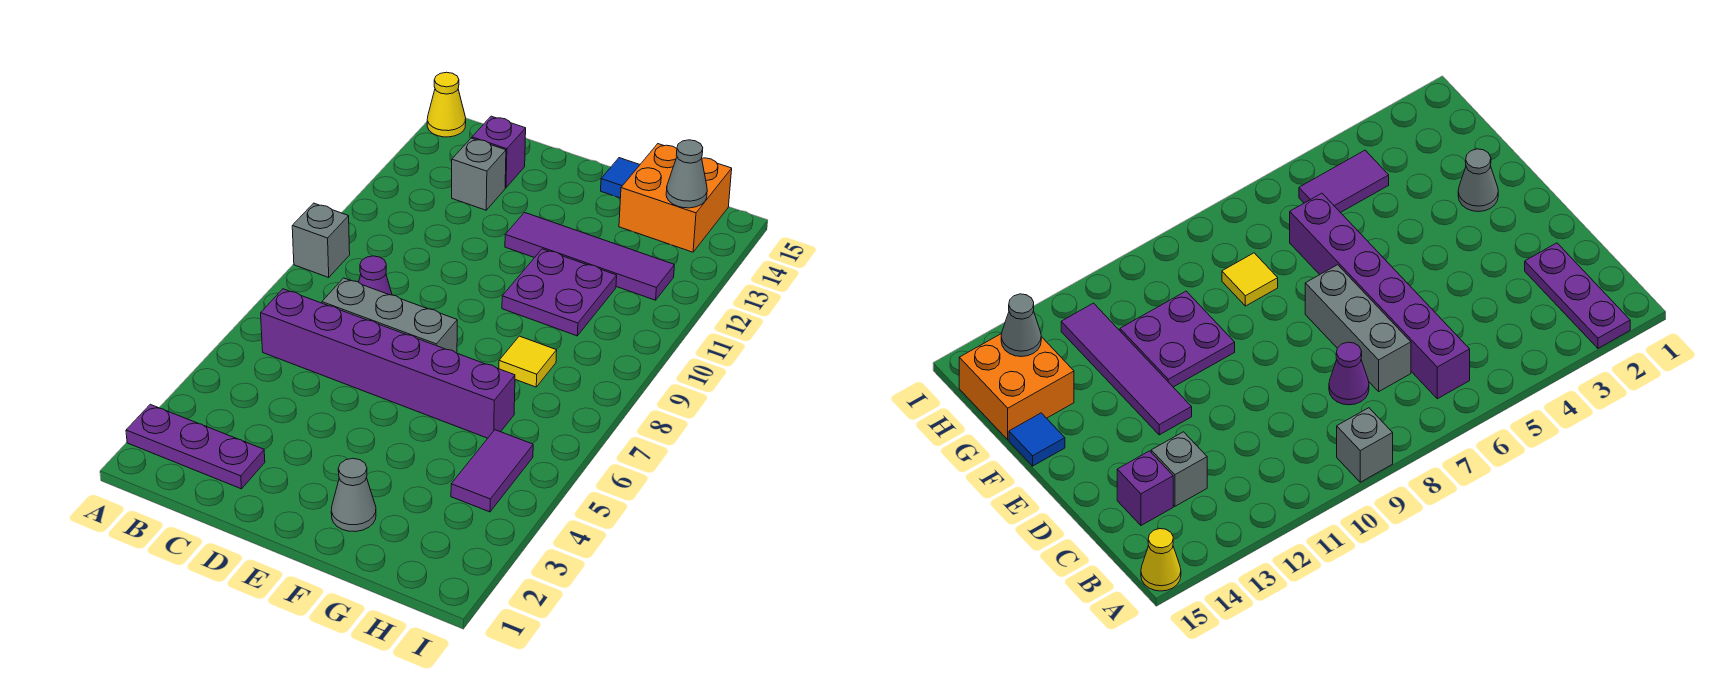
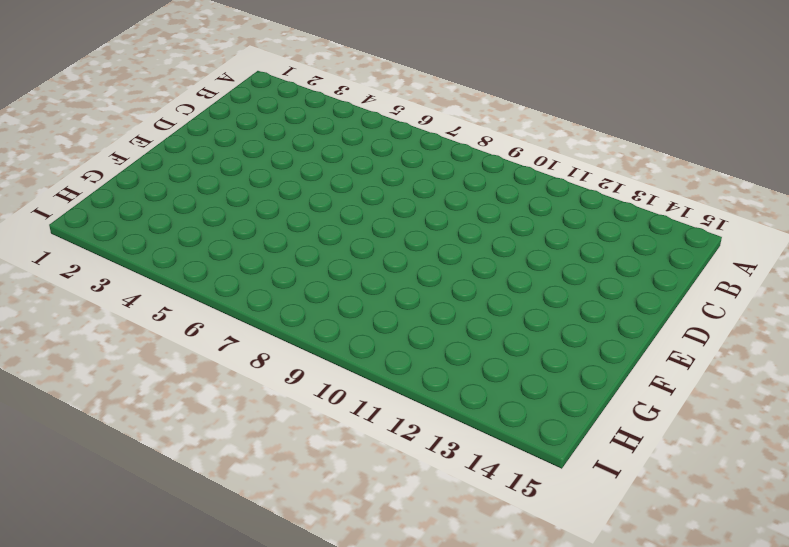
none -> purple plate A2:C2 level 1
none -> grey brick A9 level 1
none -> yellow cone A15 level 1

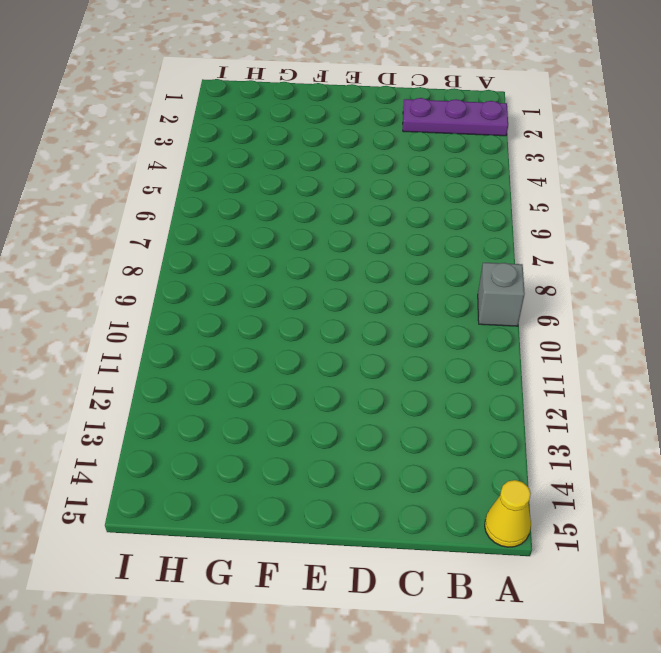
none -> purple brick B6:G6 level 1
none -> grey brick C7:E7 level 1
none -> purple cone C8 level 1

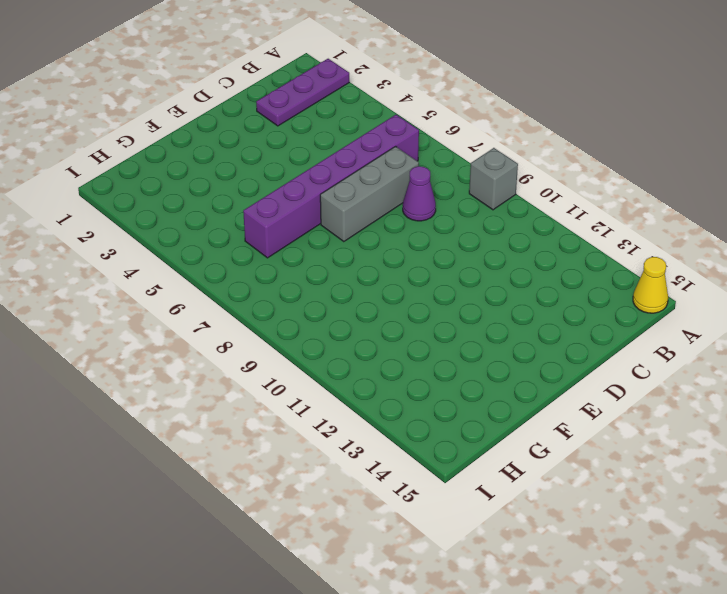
none -> grey brick C13 level 1
none -> purple brick C14 level 1
none -> purple tile E12:H12 level 1

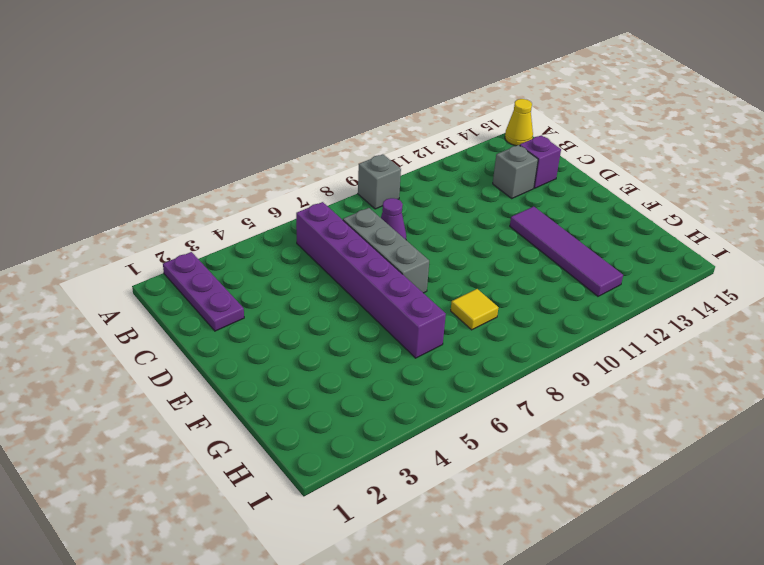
none -> grey cone F2 level 1
none -> purple plate F10:G11 level 1
none -> blue tile F15 level 1

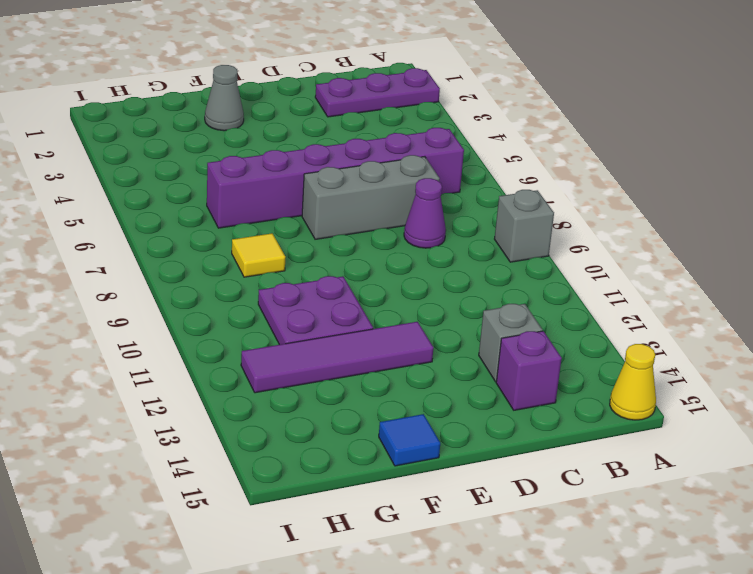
none -> orange brick G14:H15 level 1
none -> purple tile H4:H5 level 1
none -> grey cone H14 level 2

